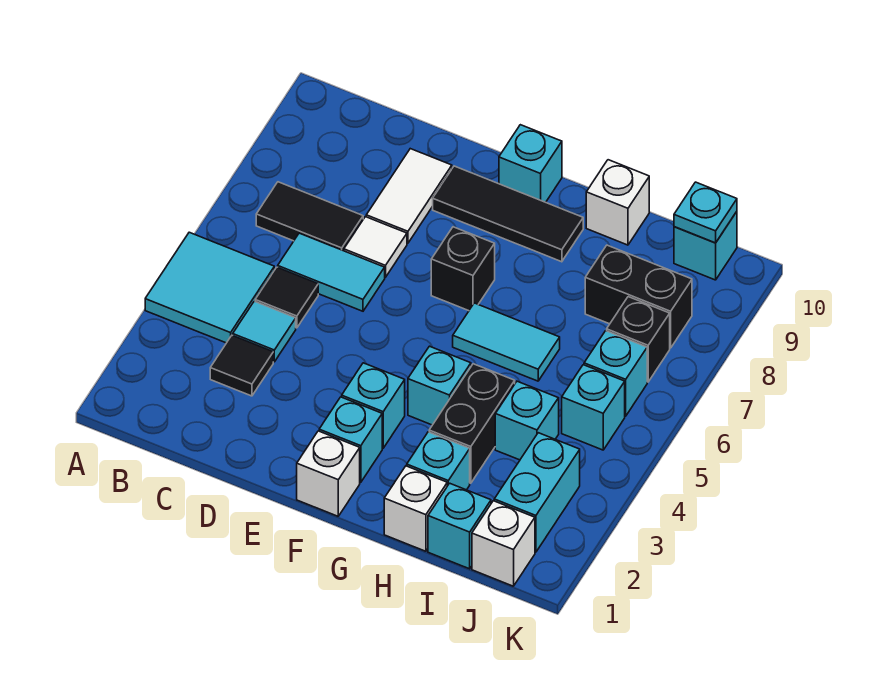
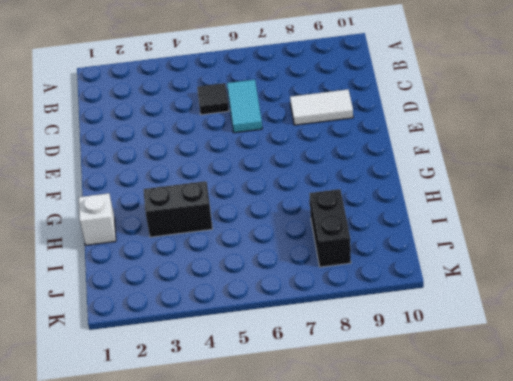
none -> cyan tile A4:B5 level 1
none -> black tile B7:C7 level 1
none -> black tile C3 level 1
none -> cyan tile C4 level 1

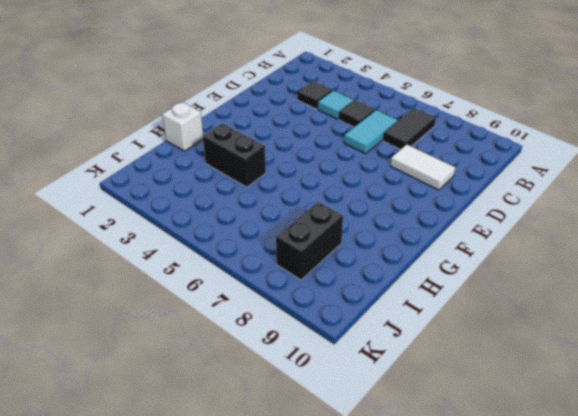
none -> cyan tile A4:B5 level 1
none -> white tile D7 level 1
none -> black tile E9:G9 level 1
none -> white brick F1 level 1

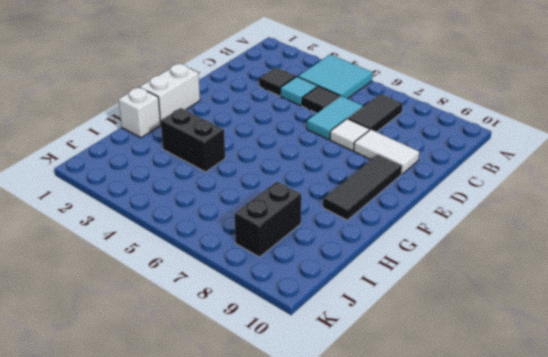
white brick F1:G1 level 1 -> white brick F1 level 1
none -> cyan brick F2 level 1
none -> cyan brick F3 level 1
none -> black brick F7 level 1
none -> cyan brick F10 level 1

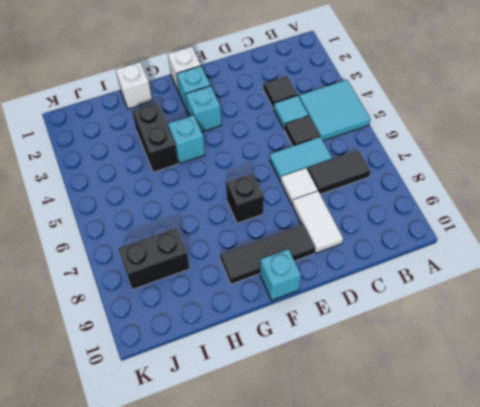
none -> cyan tile G6:H6 level 1
none -> cyan brick H2 level 1
none -> white brick H10 level 1
none -> cyan brick I1 level 1

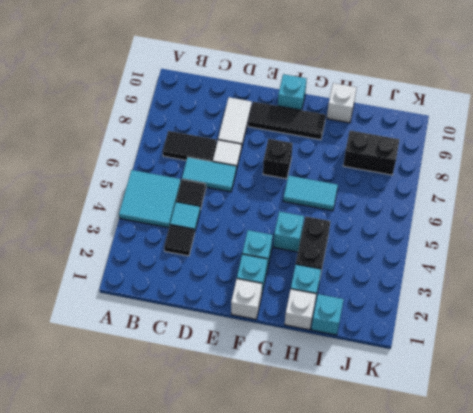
none -> cyan brick I4 level 1
none -> white brick J1 level 1
none -> cyan brick J2:J3 level 1
none -> cyan brick J5 level 1

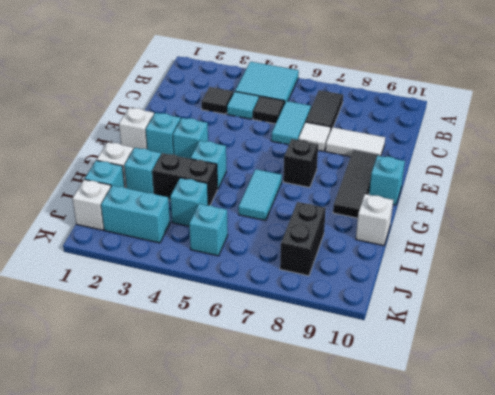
none -> cyan brick J6 level 1
none -> black brick J7 level 1
none -> cyan brick J10 level 1
none -> cyan plate J10 level 2

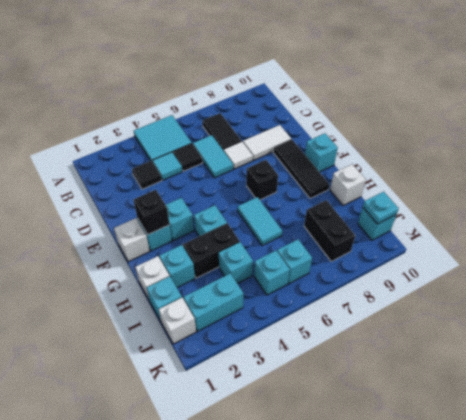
black brick F2 level 2 -> black brick J7 level 1

